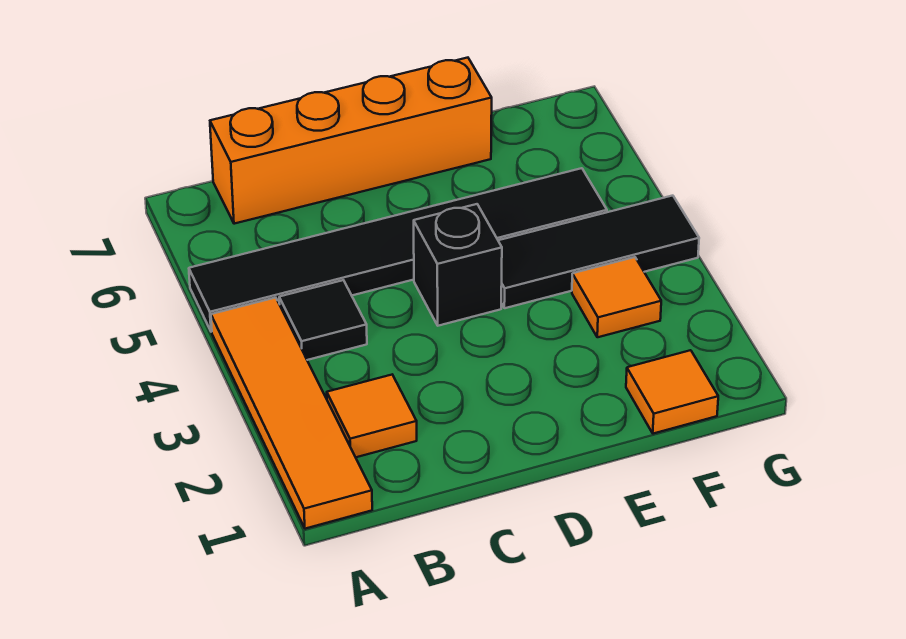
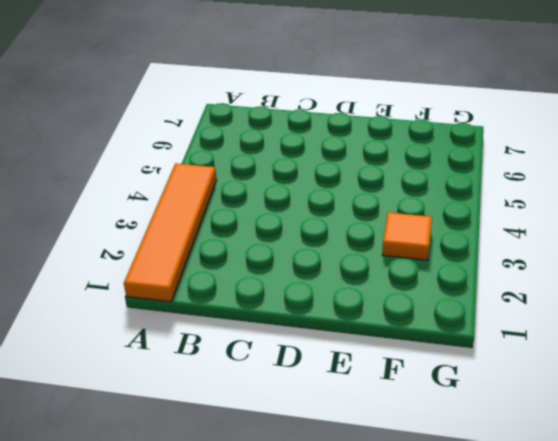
none -> black tile A5:F5 level 1
none -> orange tile B2 level 1

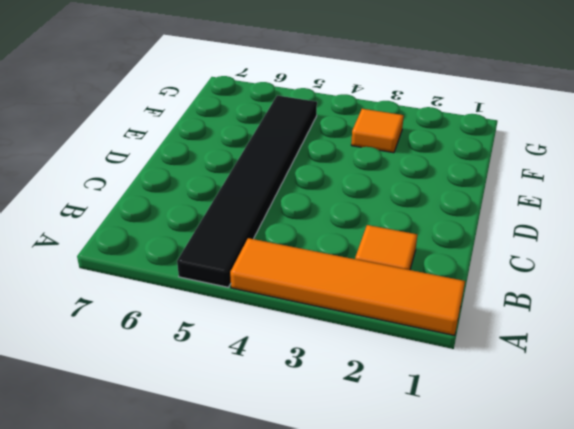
none -> black tile B4 level 1
none -> orange brick B7:E7 level 1

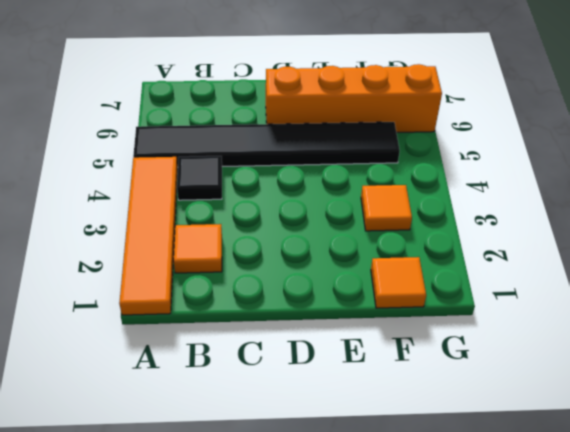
orange brick D6:G6 level 1 -> orange brick B7:E7 level 1
none -> black brick D4 level 1
none -> black tile E4:G4 level 1

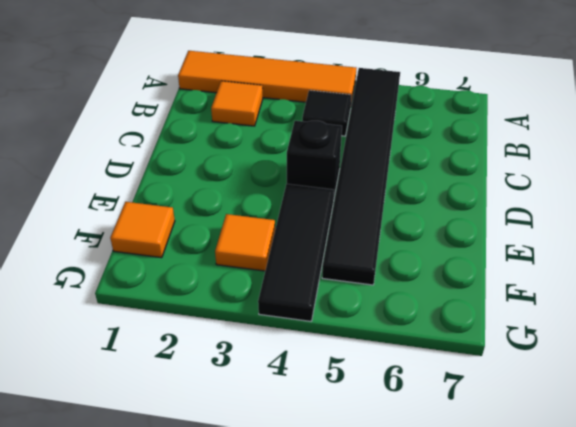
none -> orange brick B7:E7 level 1

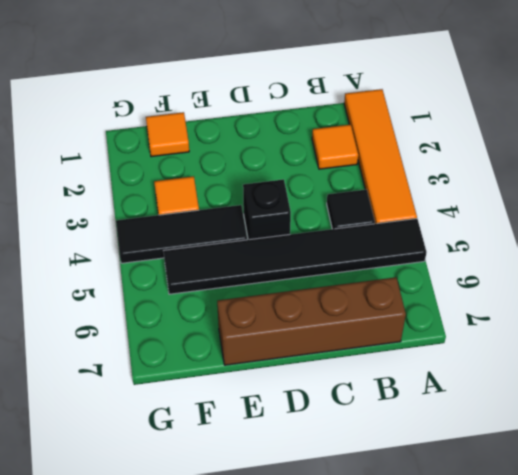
brown brick B7:E7 level 1 -> orange brick B7:E7 level 1

